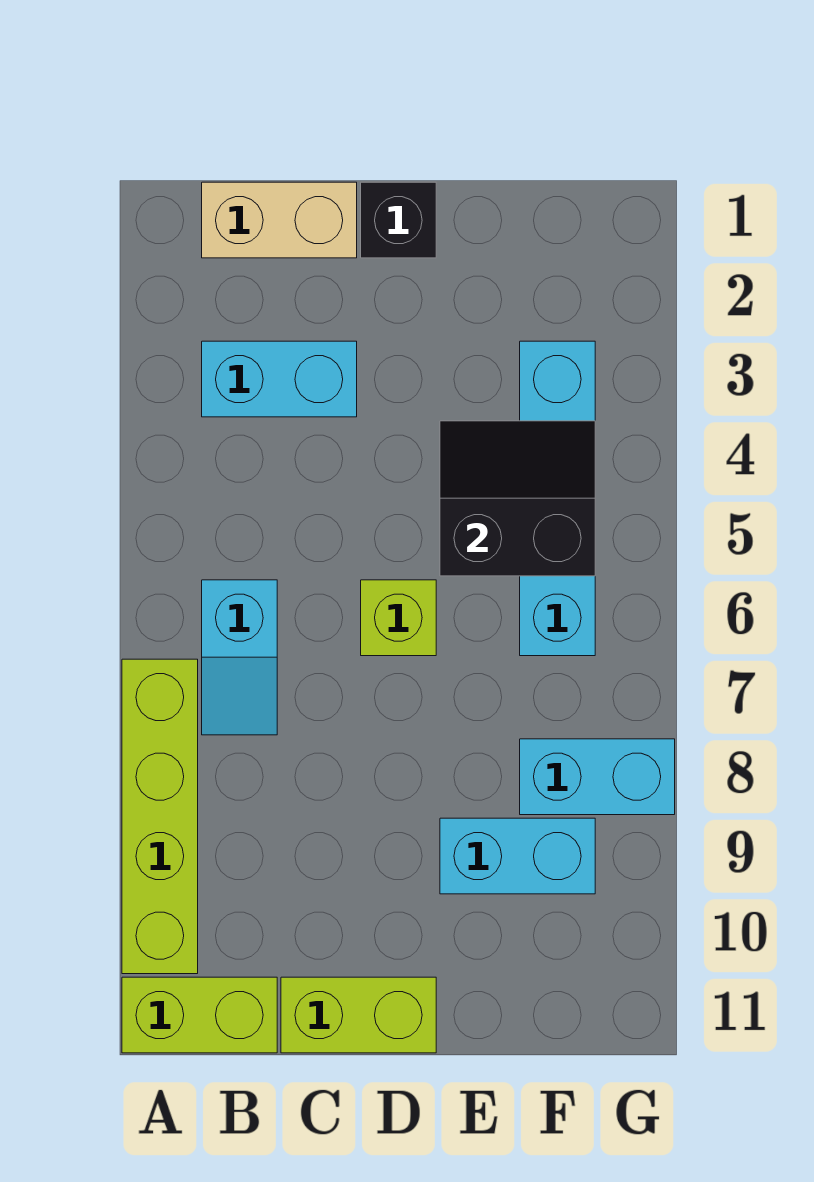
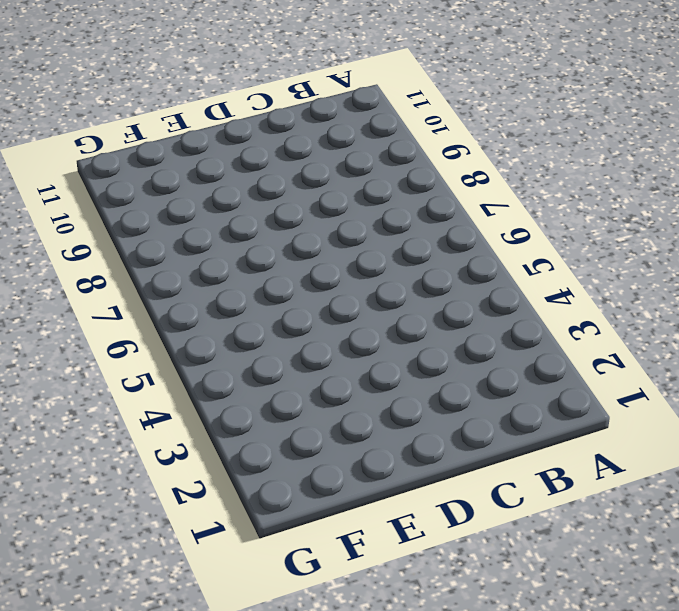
none -> lime brick A7:A10 level 1
none -> lime brick A11:B11 level 1
none -> tan brick B1:C1 level 1

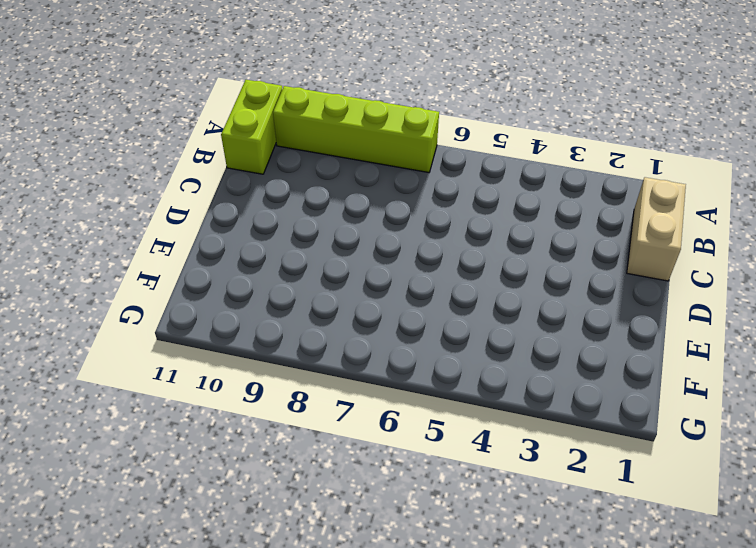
none -> cyan brick B3:C3 level 1
none -> cyan slope B6:B7 level 1 top 6
none -> lime brick C11:D11 level 1

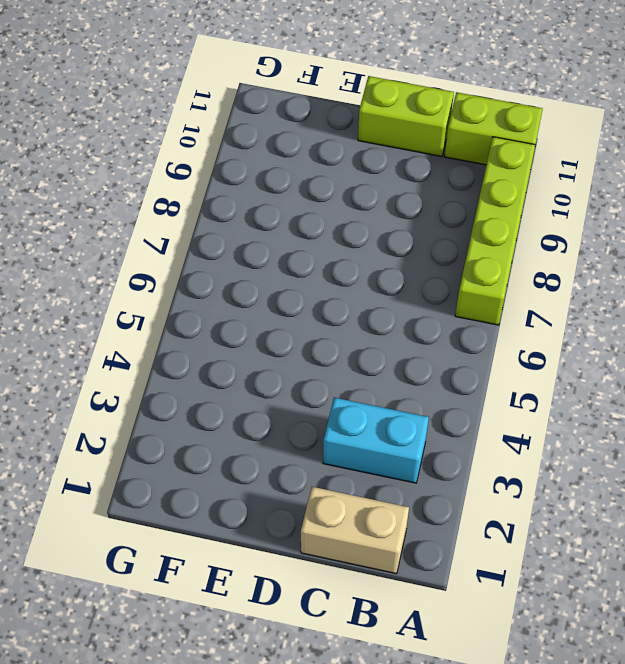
none -> cyan slope B6:B7 level 1 top 6
none -> black brick D1 level 1
none -> lime brick D6 level 1

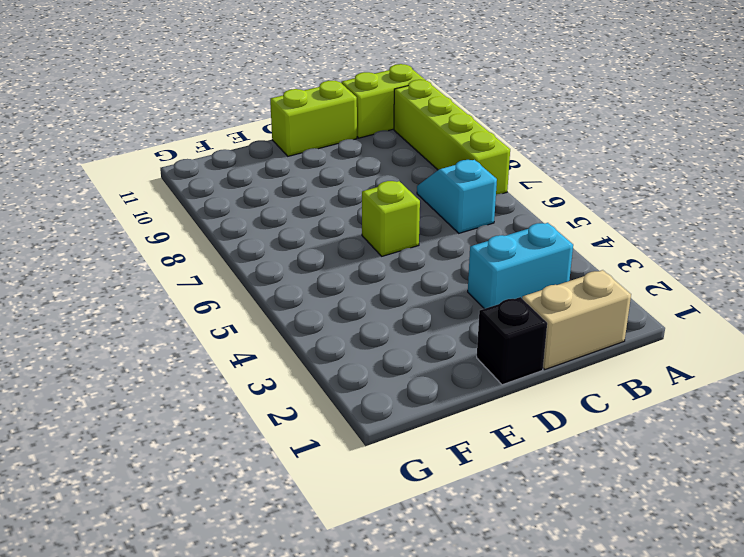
none -> cyan brick E9:F9 level 1
none -> cyan brick F3:F6 level 1
none -> cyan brick F8:G8 level 1

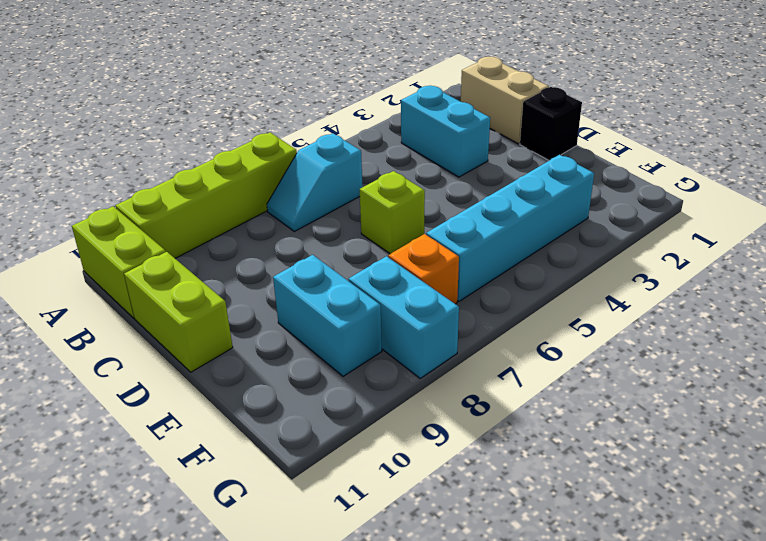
orange brick F7 level 1 -> none
none -> black slope E4:F5 level 2 top 5

